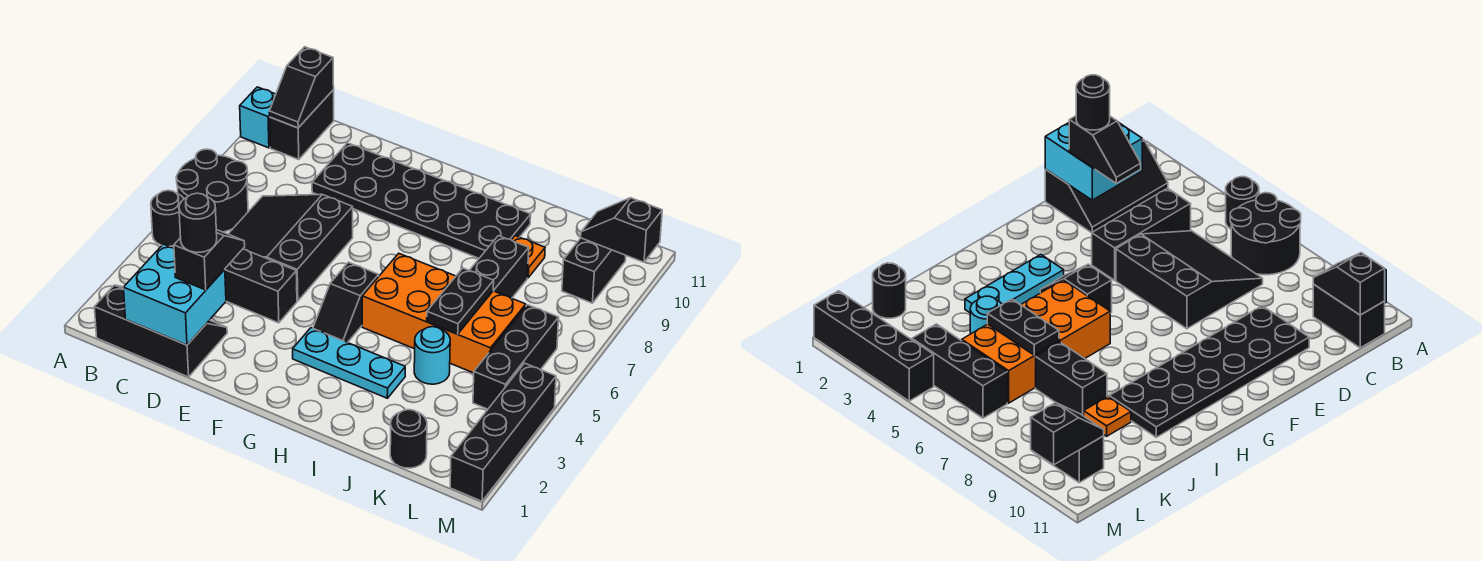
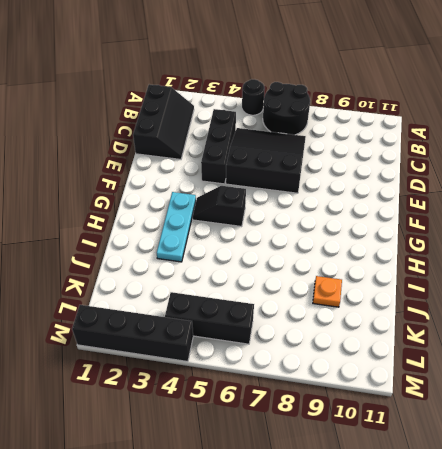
none -> cyan brick A10 level 1
none -> black brick B10:B11 level 1
none -> black plate D9:I10 level 1

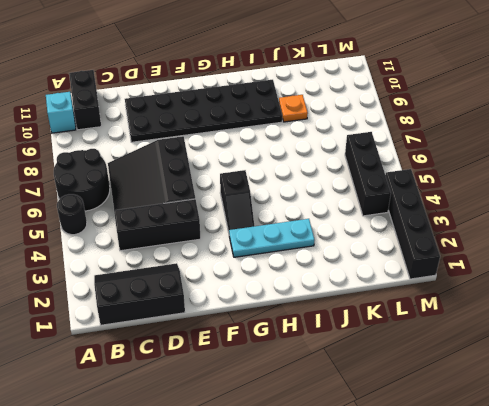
none -> orange brick H5:K6 level 1
none -> cyan round brick J4 level 1
none -> black brick J7:J8 level 1

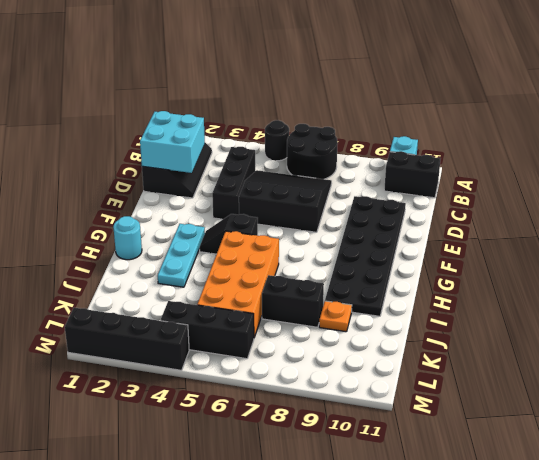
cyan round brick H1 level 1 -> cyan round brick J4 level 1
none -> black round brick K1 level 1
none -> black brick L9:L10 level 1
none -> black slope B10:B11 level 2 top 11

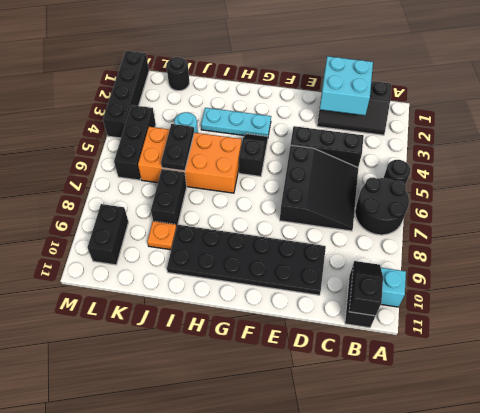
none -> black slope L10:M10 level 2 top M
none -> black slope D2:D3 level 3 top 2
none -> black round brick D2 level 4

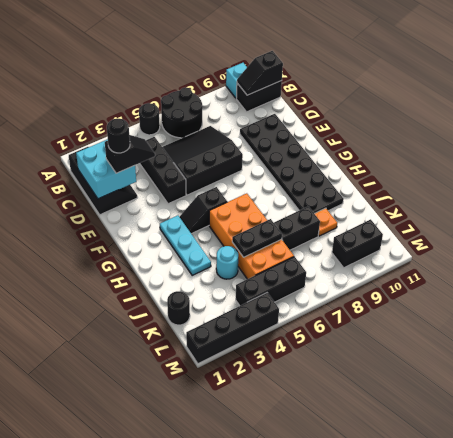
none -> black slope L10:M10 level 2 top M

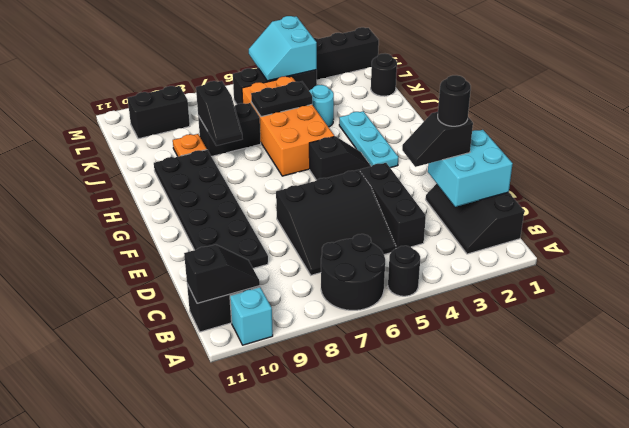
black slope I8:J8 level 2 top J -> black slope L10:M10 level 2 top M
cyan slope L4:M5 level 2 top 4 -> none

